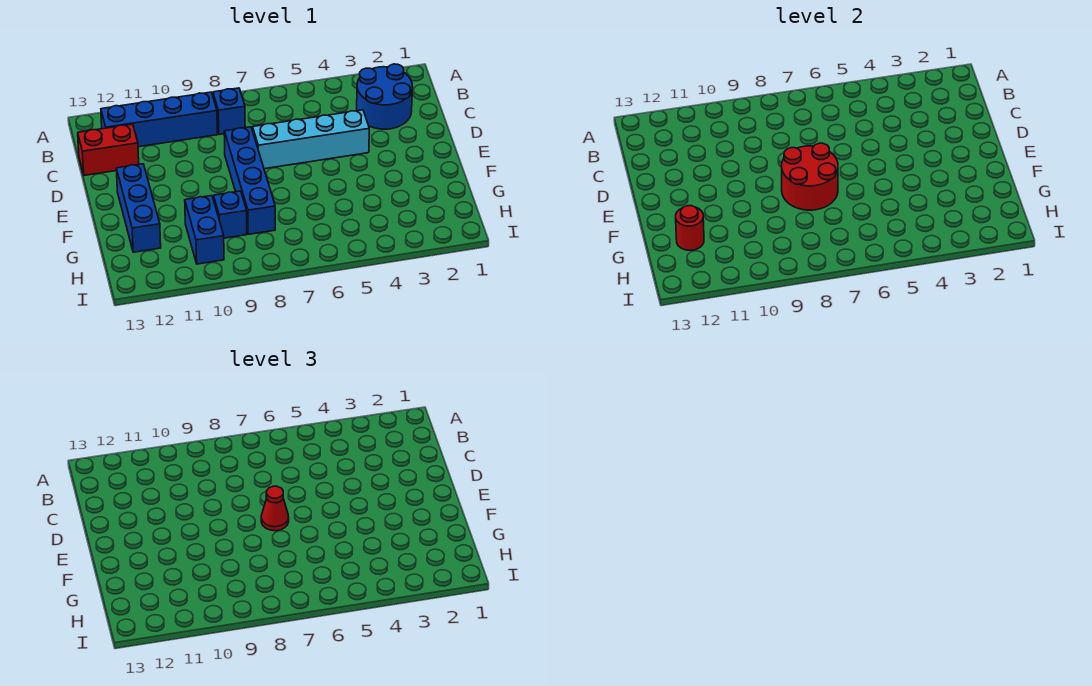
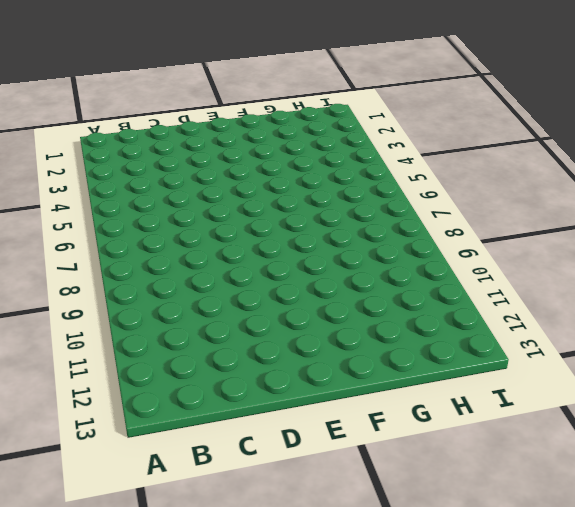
none -> blue round brick B2:C3 level 1
none -> blue brick B8 level 1
none -> blue brick B9:B12 level 1

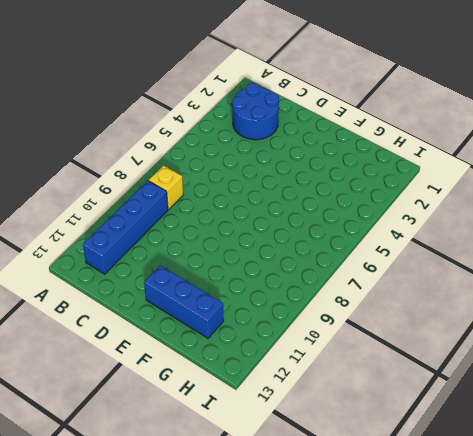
yellow brick B8 level 1 -> blue brick B8 level 1
none -> red brick C12:C13 level 1
none -> cyan brick D4:D7 level 1
none -> blue brick D8:G8 level 1

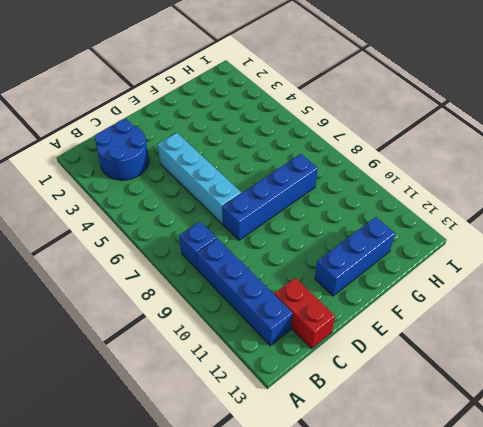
none -> blue brick G9 level 1
none -> blue brick G10:H10 level 1
none -> red round brick E7:F8 level 2

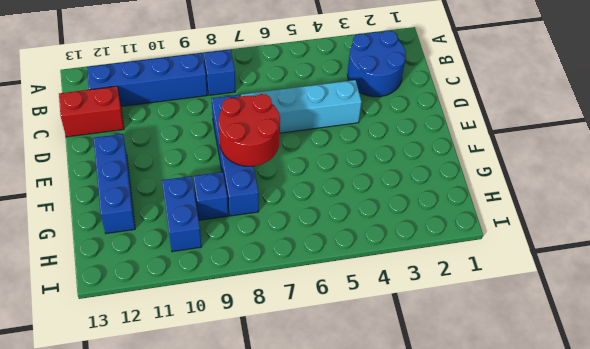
none -> red round brick G12 level 2
none -> red cone E7 level 3

